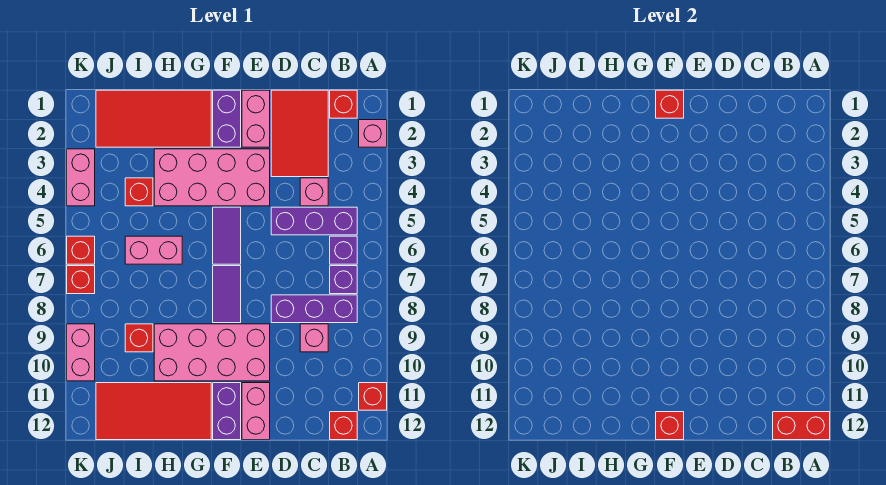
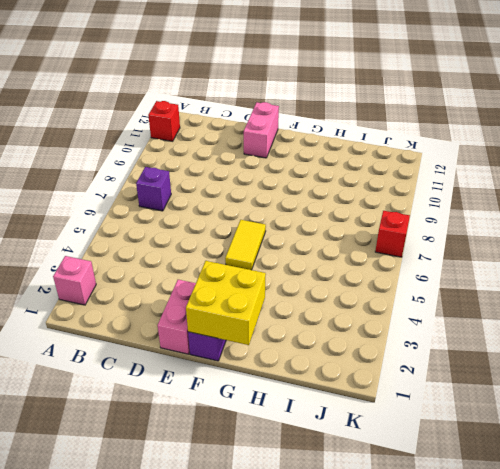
yellow brick F1:G2 level 2 -> red brick F1 level 2
yellow tile F5:F6 level 1 -> purple tile F5:F6 level 1
none -> red brick B1 level 1
none -> purple brick B5:D5 level 1
none -> purple brick B6 level 1
none -> purple brick B8:D8 level 1

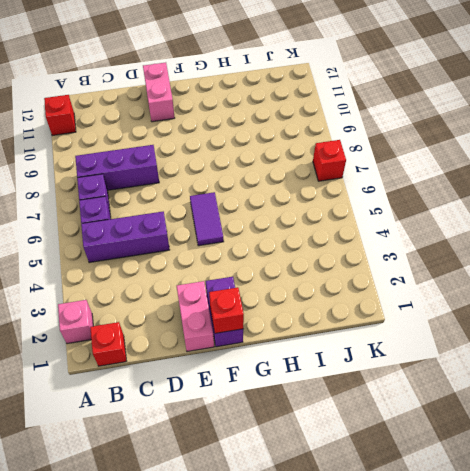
none -> red brick B12 level 1
none -> red tile C1:D3 level 1
none -> pink brick C4 level 1
none -> pink brick C9 level 1

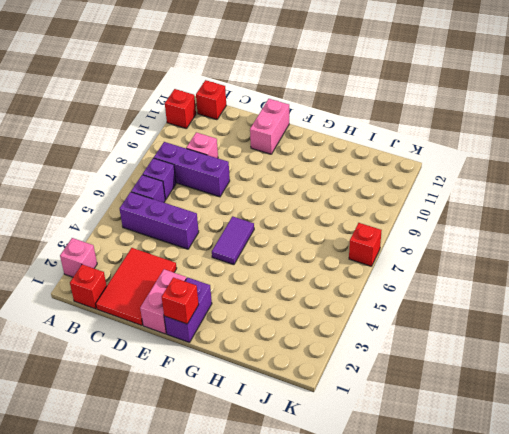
none -> pink brick C4 level 1
none -> pink brick E3:H4 level 1
none -> pink brick E9:H10 level 1
none -> purple tile F7:F8 level 1

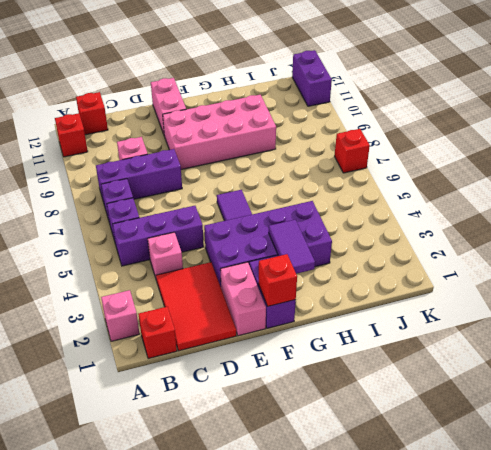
purple brick E3:H4 level 1 -> pink brick E3:H4 level 1
purple tile G2:G3 level 2 -> purple tile F7:F8 level 1
purple brick K11:K12 level 1 -> purple brick F11:F12 level 1
none -> red tile G1:J2 level 1
none -> red tile G11:J12 level 1
none -> pink brick H6:I6 level 1
none -> red brick I4 level 1

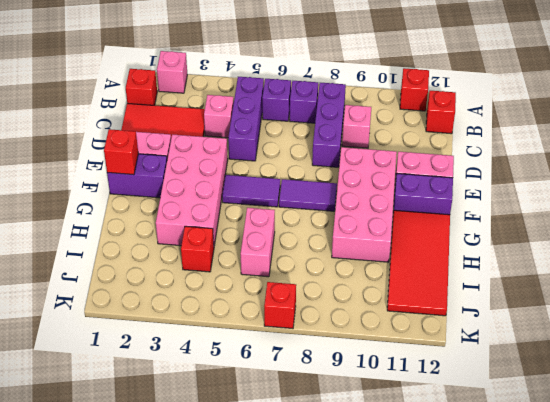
none -> red tile G1:J2 level 1
none -> red brick I9 level 1
none -> pink brick K3:K4 level 1
none -> red brick K6 level 1

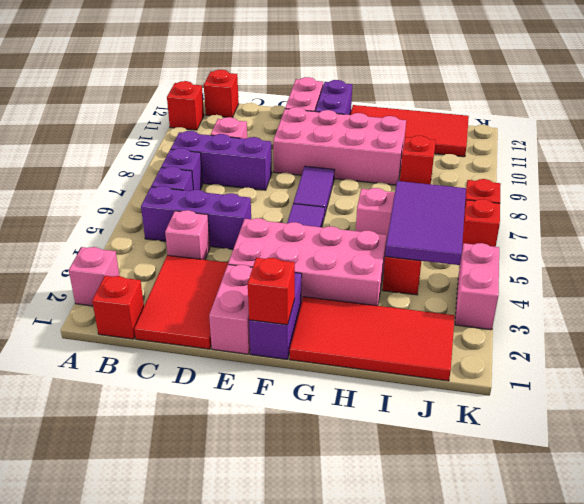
purple tile I4:J6 level 2 -> none
none -> pink brick K9:K10 level 1
none -> red brick A12:B12 level 2
none -> red brick F12 level 2

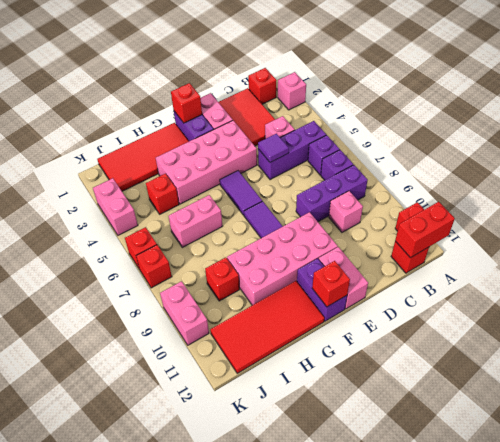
purple tile D5 level 2 -> none

